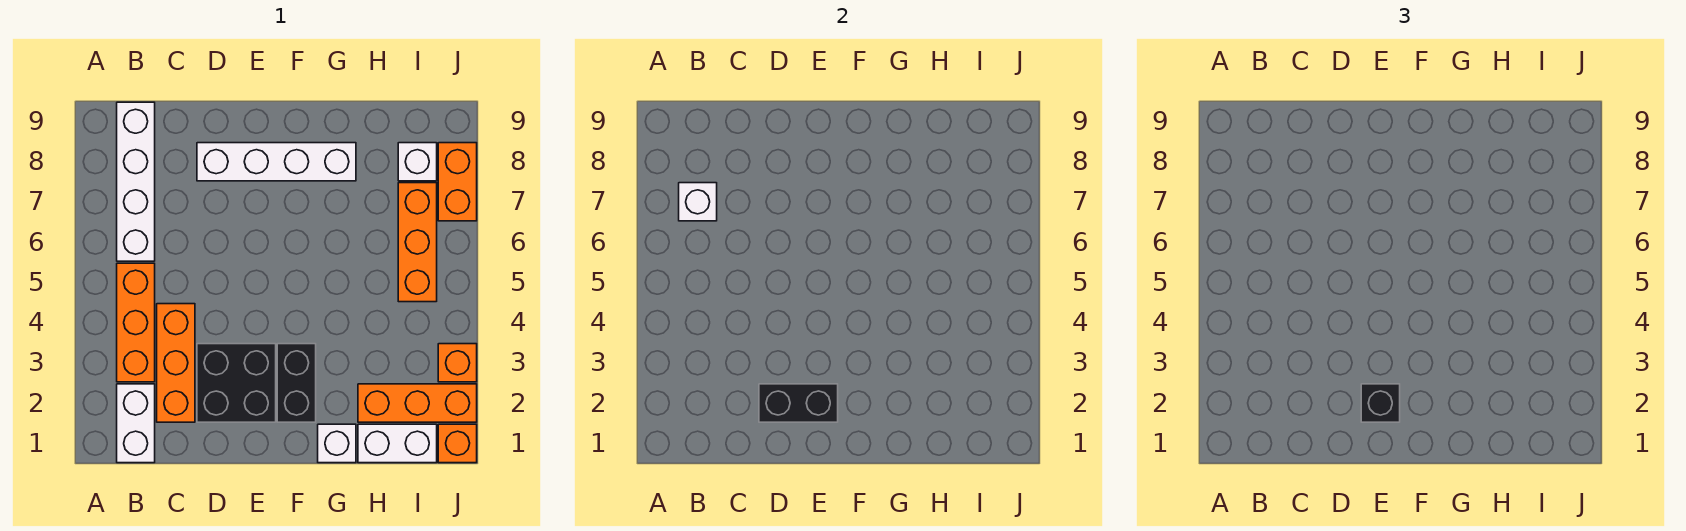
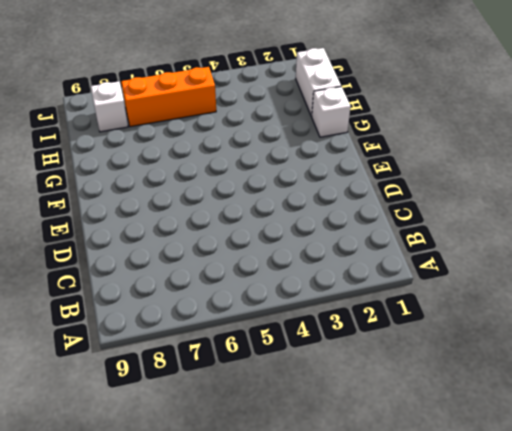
none -> white brick B1:B2 level 1
none -> orange brick B3:B5 level 1
none -> white brick B6:B9 level 1

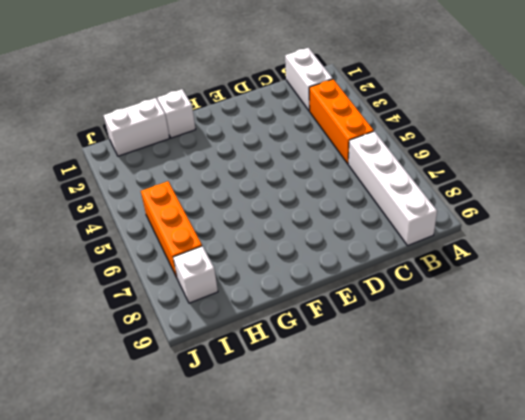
none -> orange brick C2:C4 level 1
none -> black brick D2:E3 level 1
none -> white brick D8:G8 level 1

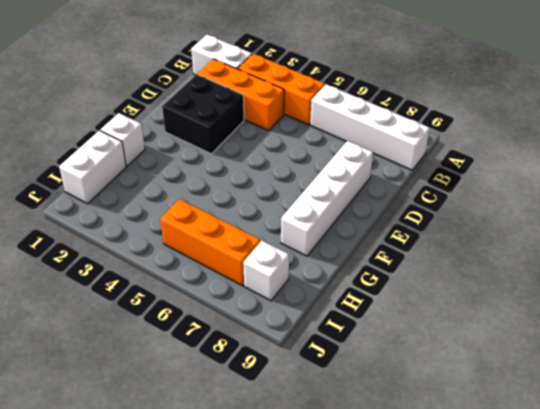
none -> black brick F2:F3 level 1
none -> orange brick H2:J2 level 1
none -> orange brick J1 level 1

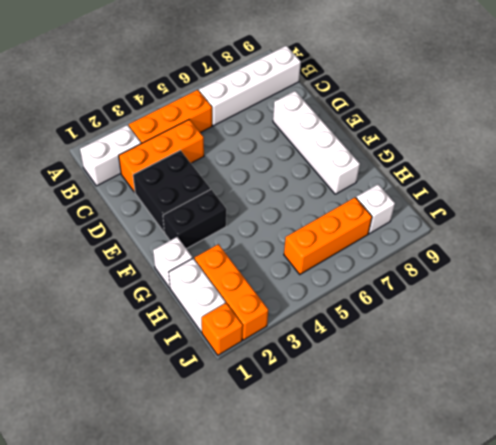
none -> orange brick J3 level 1
none -> orange brick J7:J8 level 1
none -> white brick B7 level 2

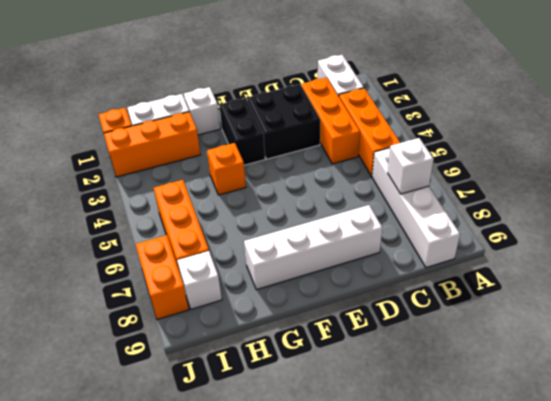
orange brick G4 level 1 -> orange brick J3 level 1
none -> black brick D2:E2 level 2
none -> black brick E2 level 3

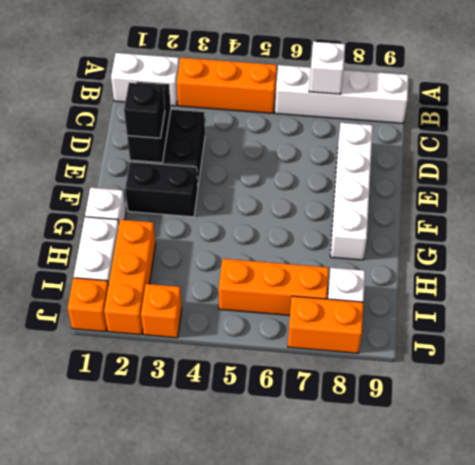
none -> orange brick C2:C4 level 1

